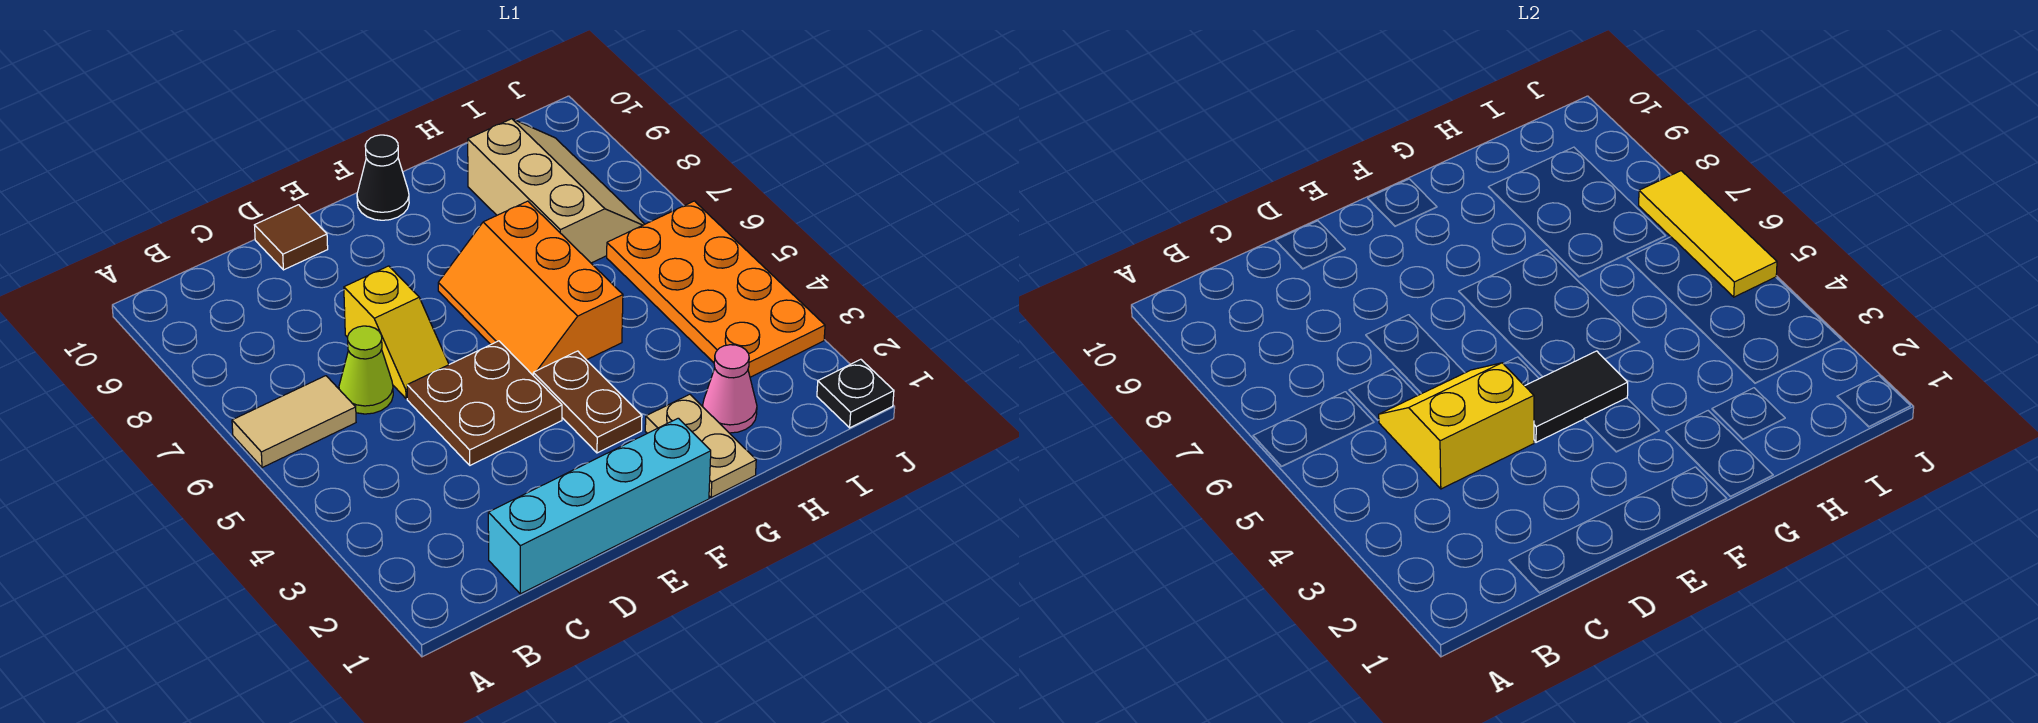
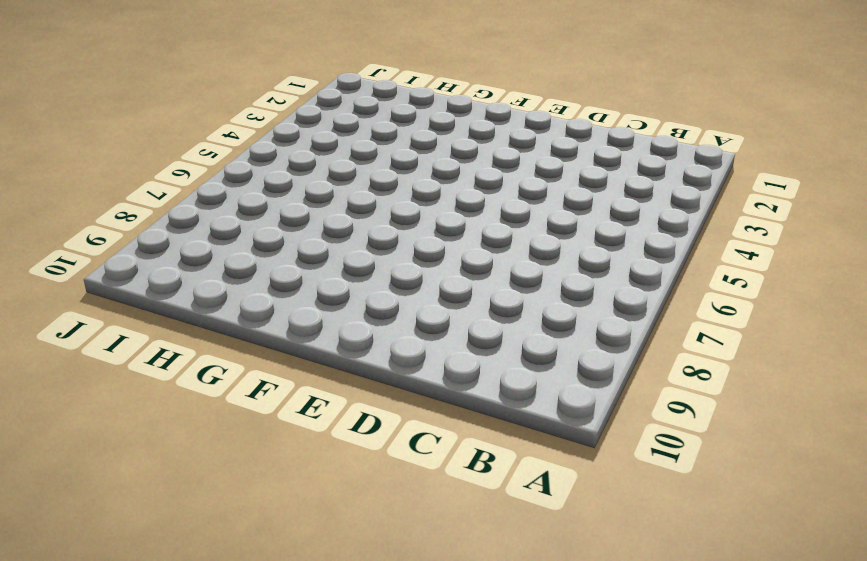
none -> tan tile A6:B6 level 1
none -> cyan brick C1:F1 level 1
none -> lime cone C6 level 1

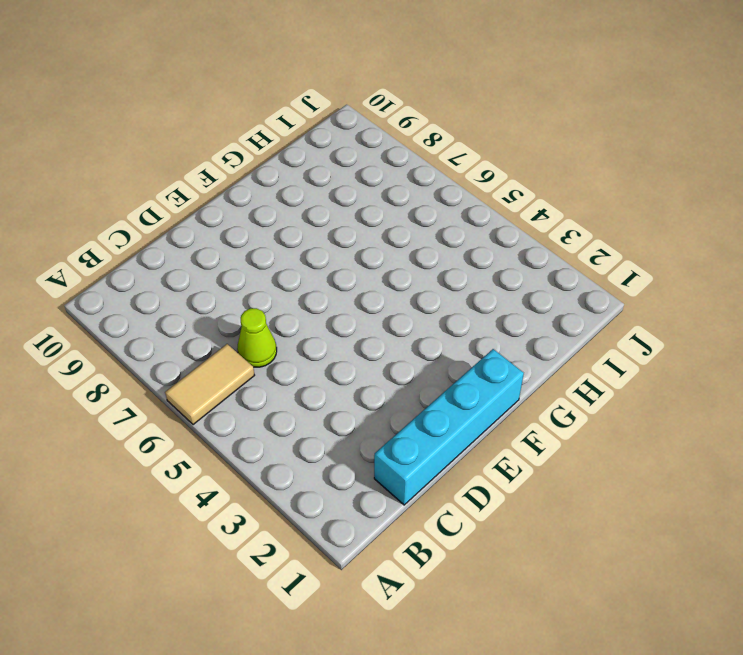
none -> brown plate D4:E5 level 1
none -> yellow slope D6:D7 level 1 top 7
none -> brown tile D10 level 1

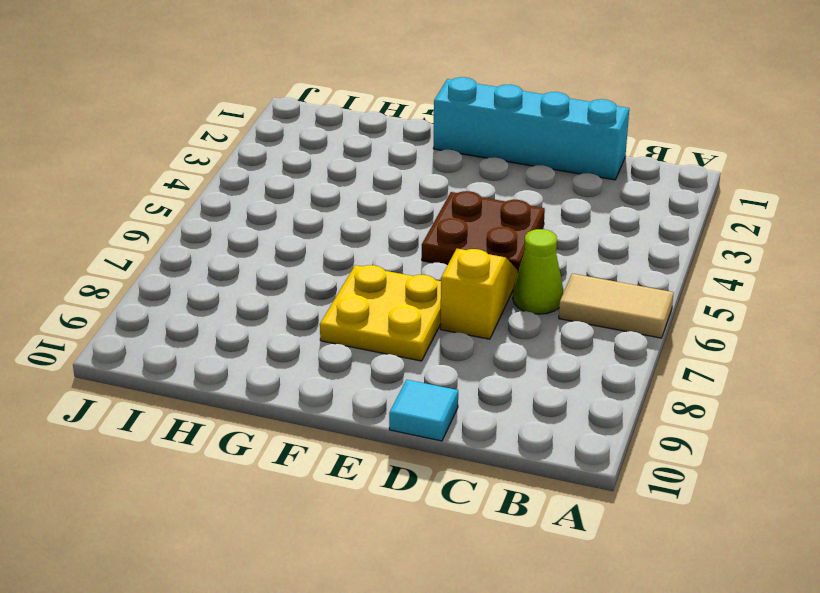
cyan tile D10 level 1 -> brown tile D10 level 1
yellow plate E7:F8 level 1 -> orange slope F5:G7 level 1 top G
none -> brown plate F3:F4 level 1
none -> black cone F10 level 1
none -> tan plate G1:G2 level 1

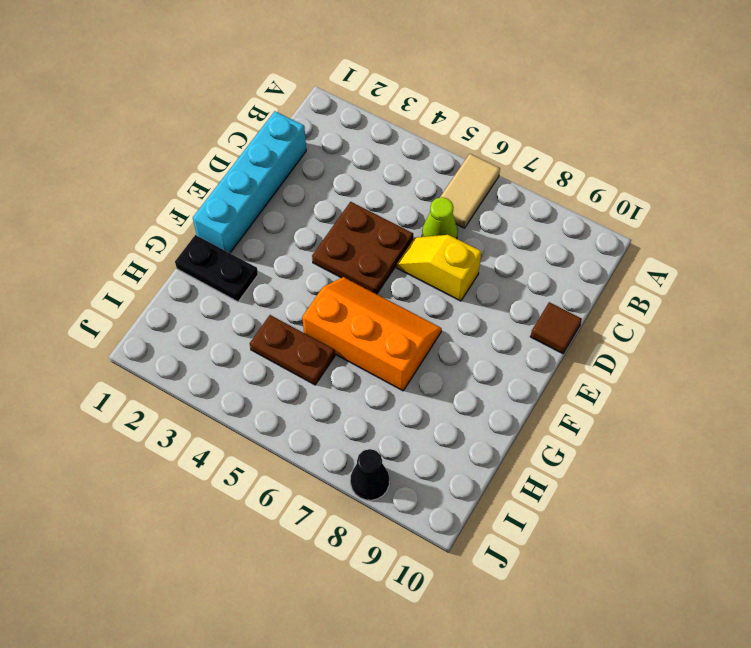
black plate G1:G2 level 1 -> tan plate G1:G2 level 1
brown plate H4:H5 level 1 -> brown plate F3:F4 level 1
black cone J8 level 1 -> black cone F10 level 1
none -> pink cone H2 level 1
none -> tan slope H7:I9 level 1 top H
none -> orange plate I3:J6 level 1

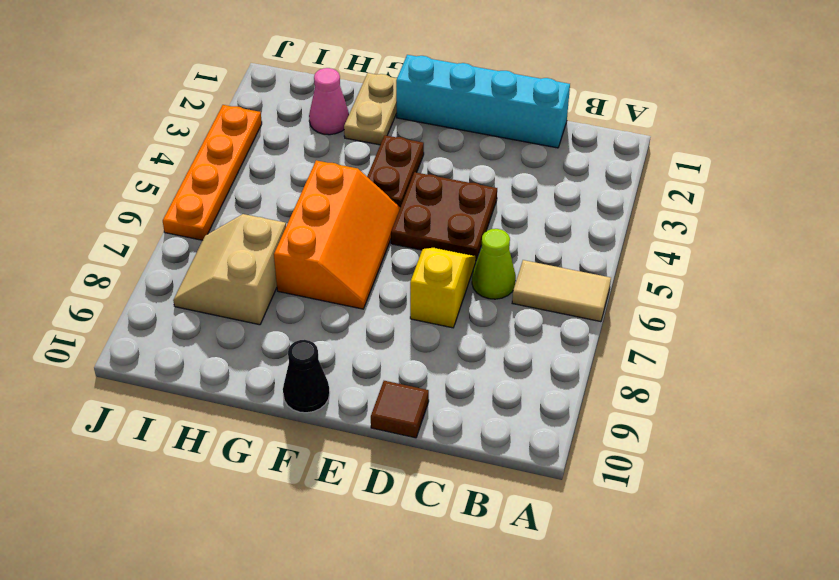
tan slope H7:I8 level 1 top H -> tan slope H7:I9 level 1 top H
orange plate J3:J6 level 1 -> orange plate I3:J6 level 1
none -> black plate J1 level 1
none -> yellow slope C4:D5 level 2 top 4
none -> black tile E4:F4 level 2

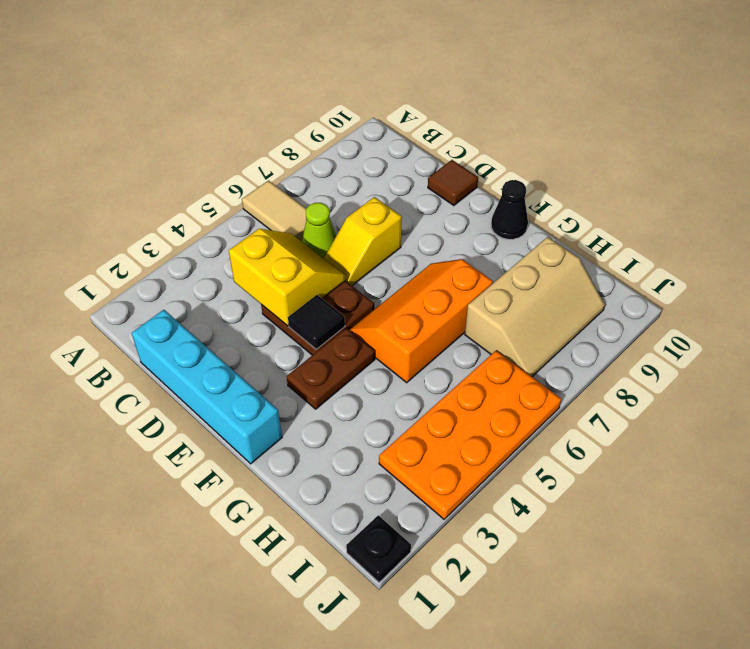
black tile E4 level 2 -> black tile E4:F4 level 2
none -> tan plate G1:G2 level 1
none -> pink cone H2 level 1
none -> yellow tile J5:J7 level 2

